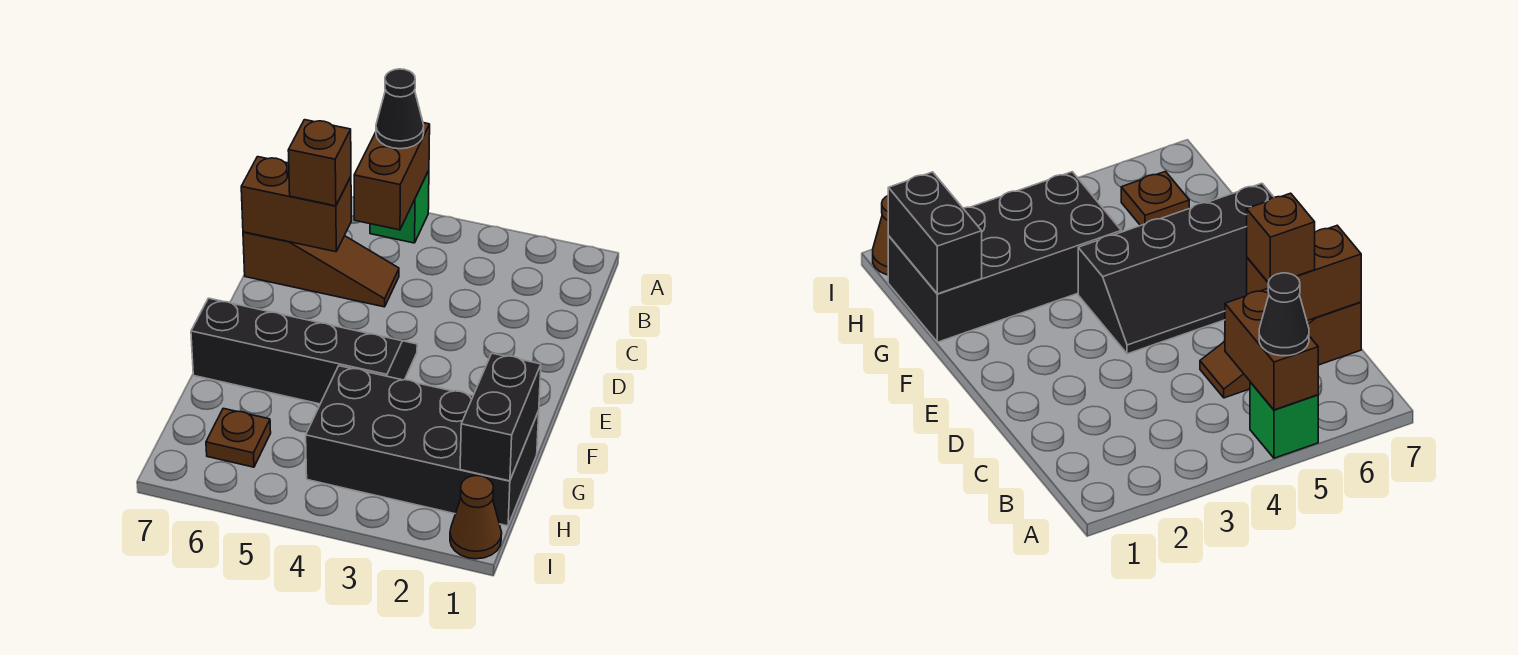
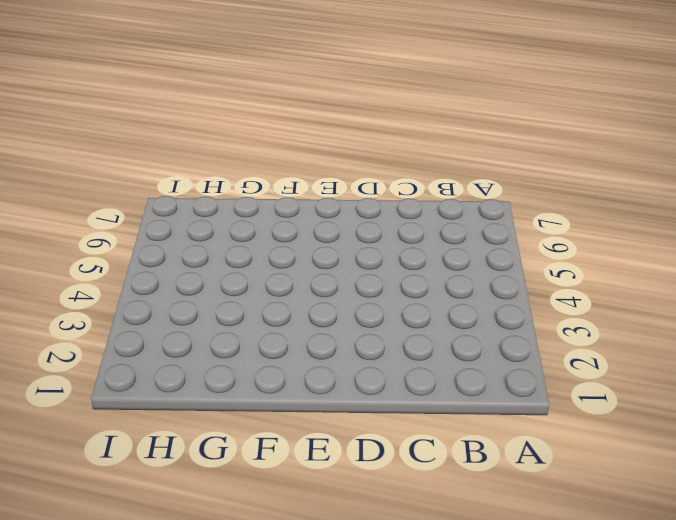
none -> green brick A5 level 1
none -> brown slope C5:C7 level 1 top 7

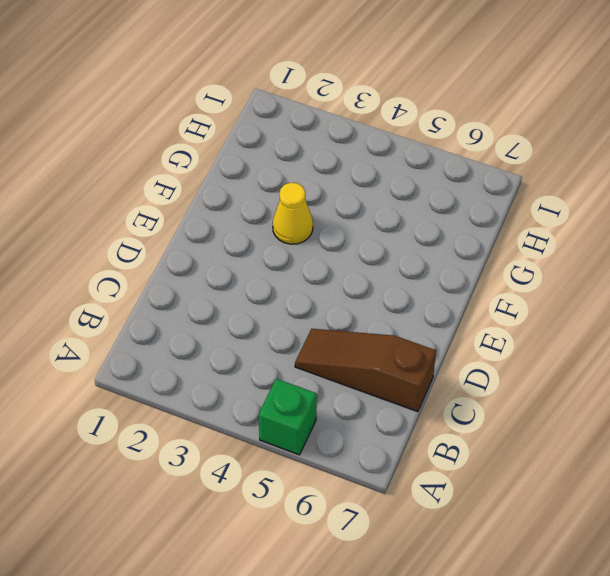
yellow cone F3 level 1 -> none
none -> black slope E4:F7 level 1 top F
none -> black brick G1:H4 level 1

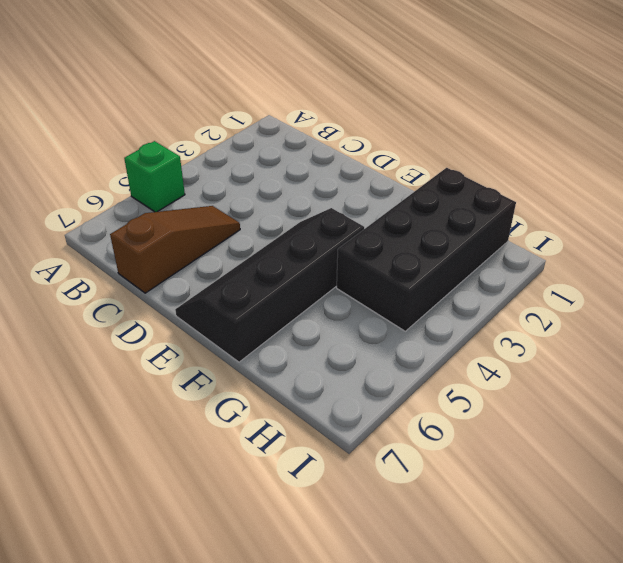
none -> brown plate H6 level 1
none -> brown cone I1 level 1

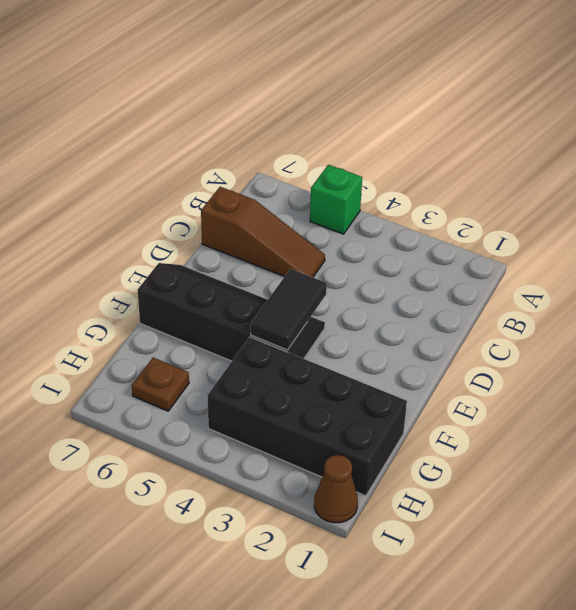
black tile E4:F4 level 2 -> none
none -> brown brick A5:B5 level 2
none -> brown brick C6:C7 level 2

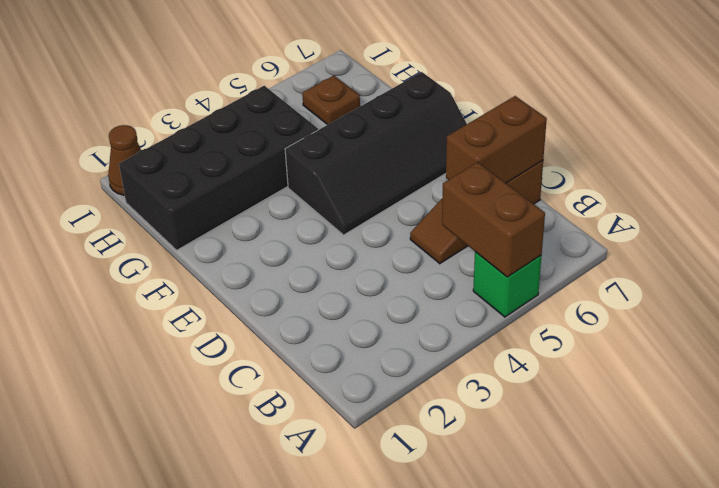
none -> black brick G1:H1 level 2
none -> black cone A5 level 3

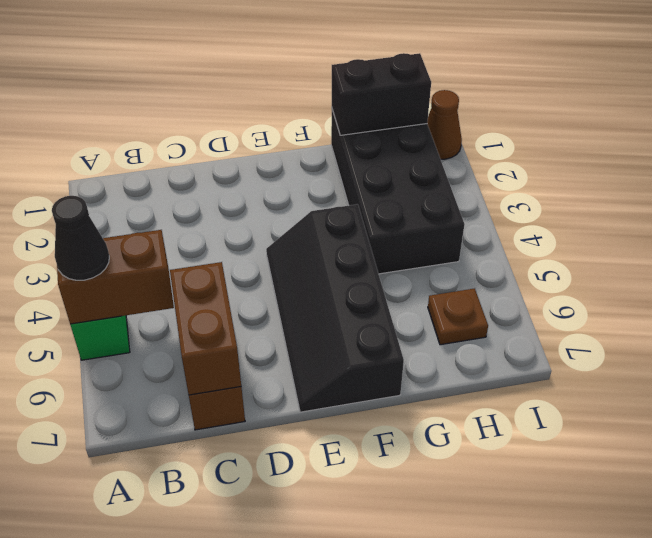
none -> brown brick C6 level 3

